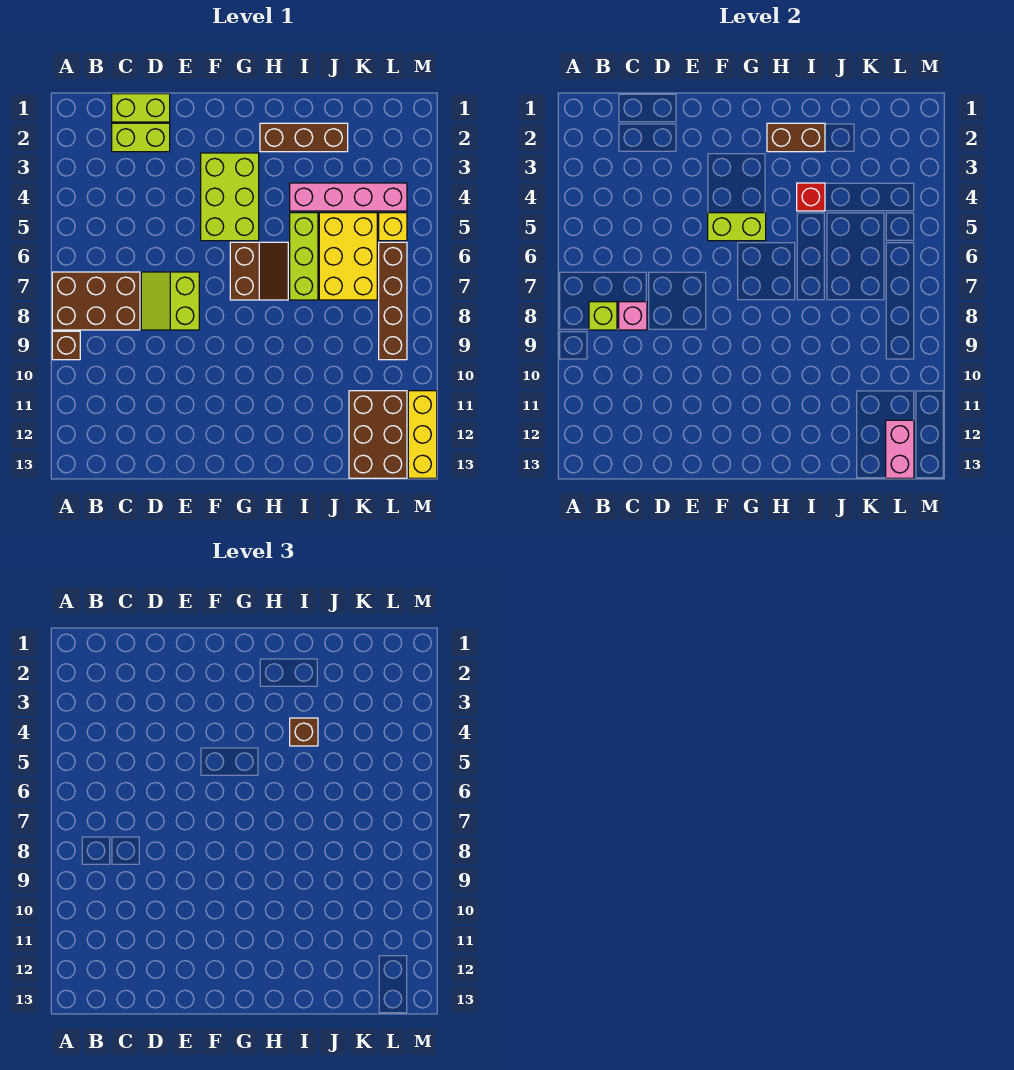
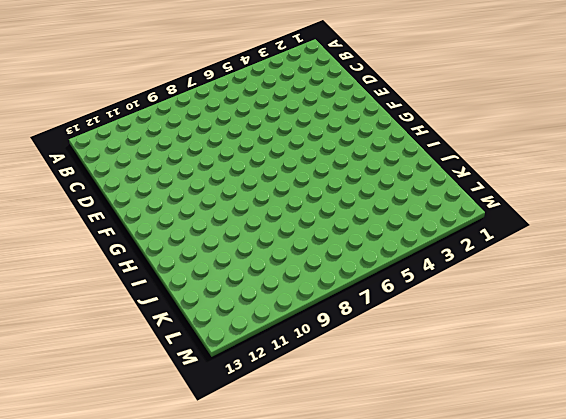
none -> brown brick A7:C8 level 1
none -> brown brick A9 level 1
none -> lime brick C1:D1 level 1

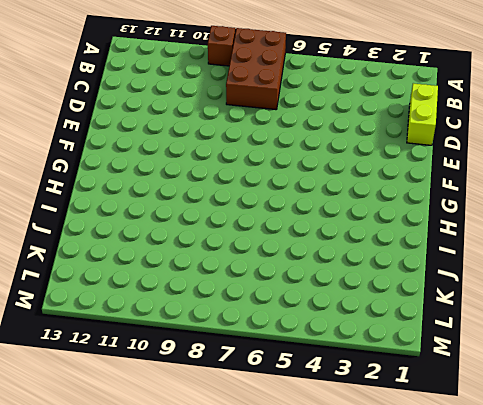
none -> lime brick C2:D2 level 1
none -> lime slope D7:E8 level 1 top E
none -> lime brick F3:G5 level 1

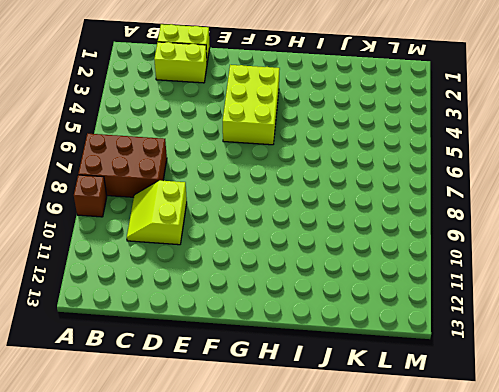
lime slope C9:D10 level 1 top D -> lime slope D7:E8 level 1 top E
none -> brown slope G6:H7 level 1 top G
none -> brown brick H2:J2 level 1
none -> pink brick I4:L4 level 1

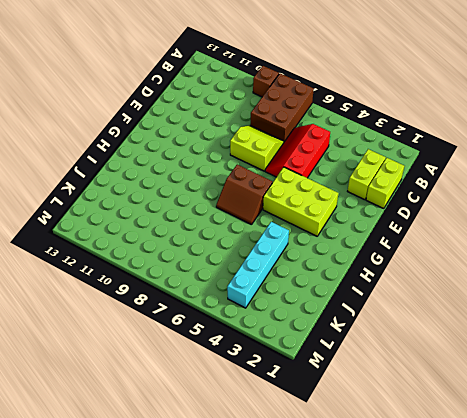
red slope C5:E6 level 1 top 5 -> none
cyan brick I4:L4 level 1 -> pink brick I4:L4 level 1
none -> brown brick H2:J2 level 1
none -> lime brick I5:I7 level 1
none -> yellow brick J5:K7 level 1

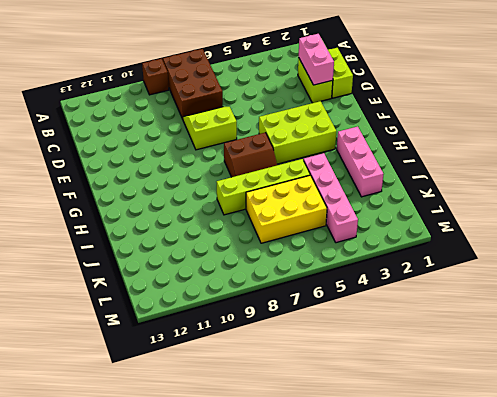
pink brick C2:D2 level 2 -> pink brick L12:L13 level 2
pink brick H2:J2 level 1 -> brown brick H2:J2 level 1
lime brick I5:I8 level 1 -> lime brick I5:I7 level 1
none -> brown brick K11:L13 level 1
none -> yellow brick L5 level 1
none -> brown brick L6:L9 level 1

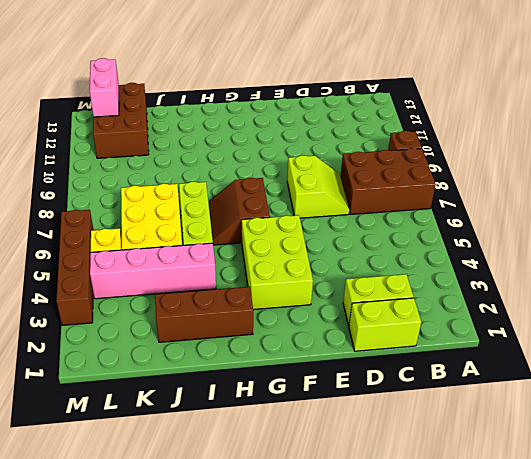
brown brick M3:M6 level 1 -> brown brick L6:L9 level 1
none -> yellow brick M11:M13 level 1
none -> lime brick B8 level 2
none -> pink brick C8 level 2

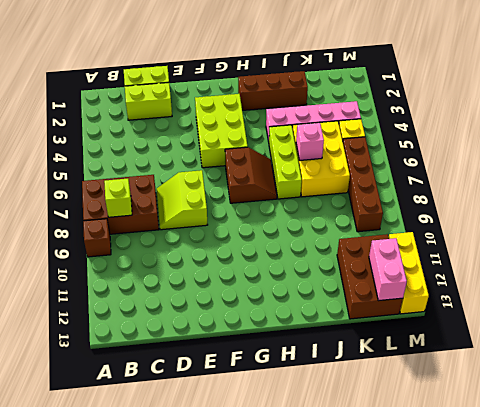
pink brick J6 level 2 -> pink brick C8 level 2
none -> lime brick F5:G5 level 2
none -> brown brick H2:I2 level 2
none -> red brick I4 level 2

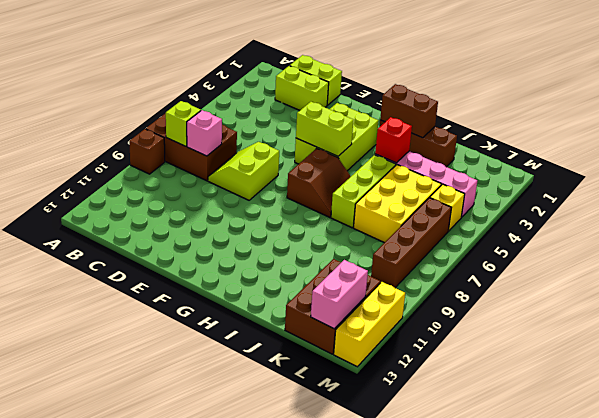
none -> brown brick I4 level 3

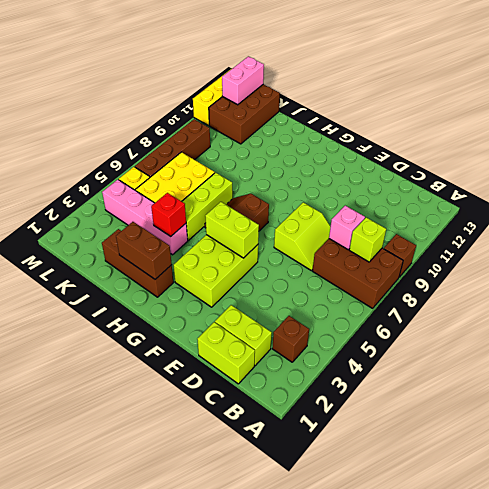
brown brick B3 level 1 -> brown brick I4 level 3

